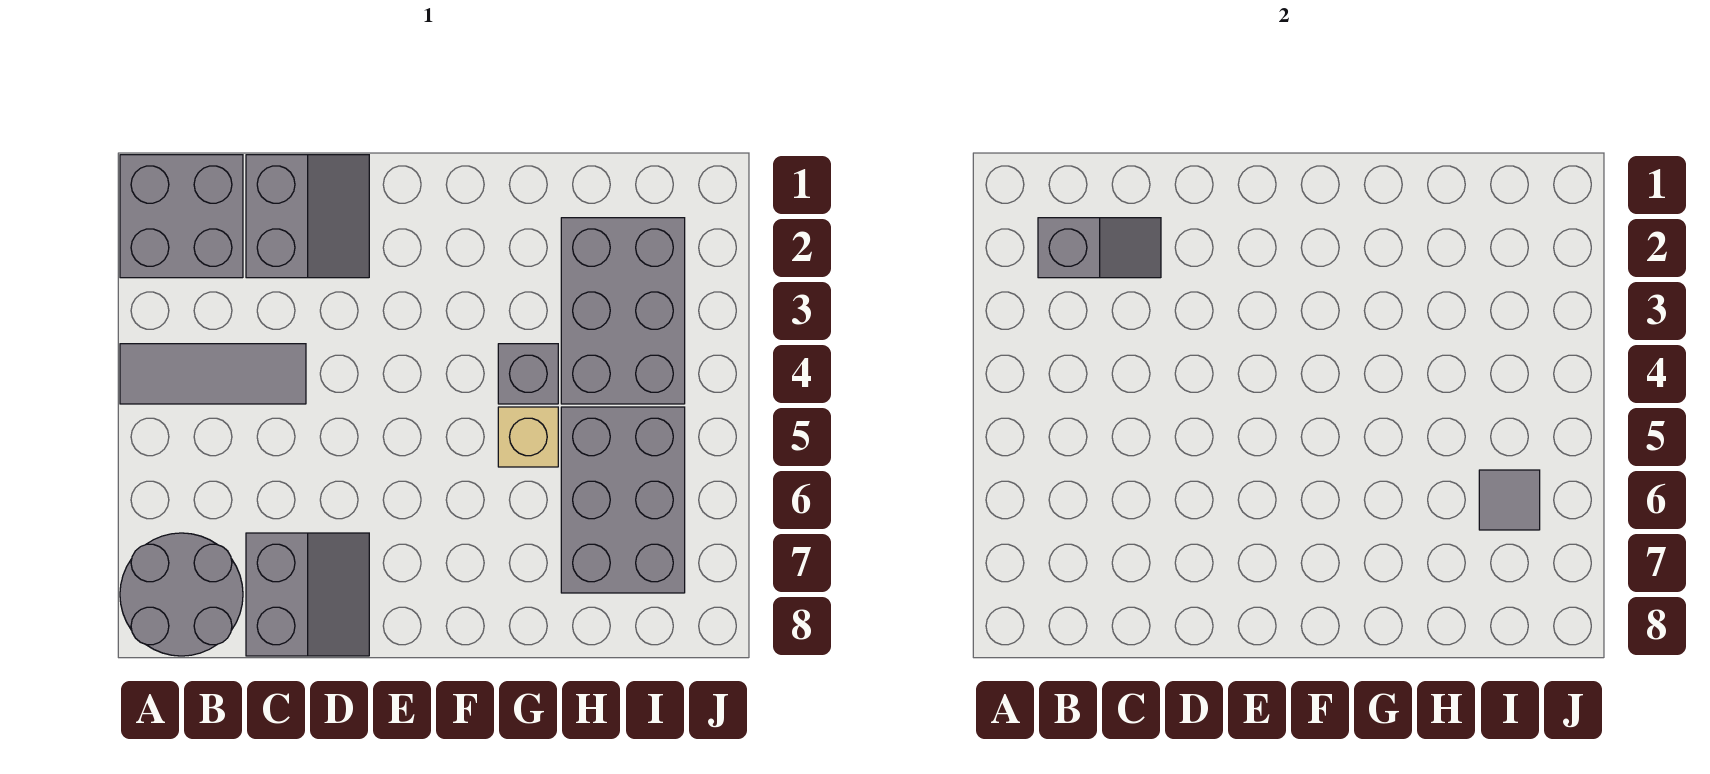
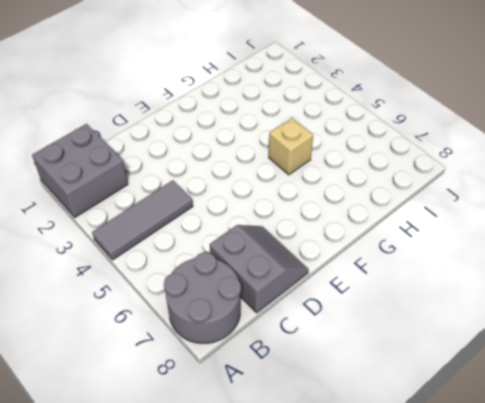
none -> grey slope C1:D2 level 1 top C
none -> grey brick G4 level 1

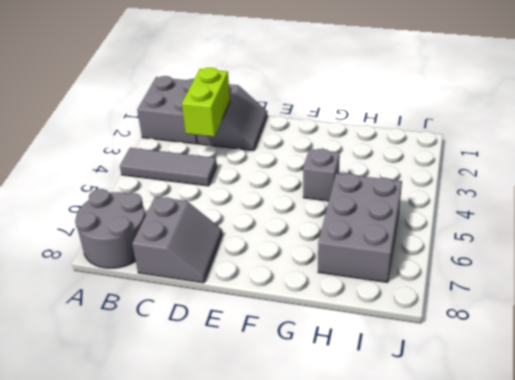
lime brick C2:C3 level 2 -> grey slope B2:C2 level 2 top B
none -> tan brick G5 level 1
none -> grey brick H2:I4 level 1

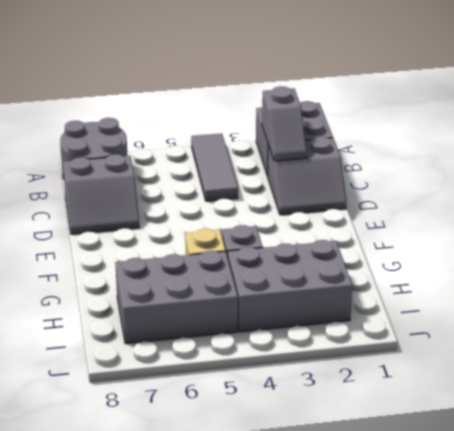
none -> grey tile I6 level 2

